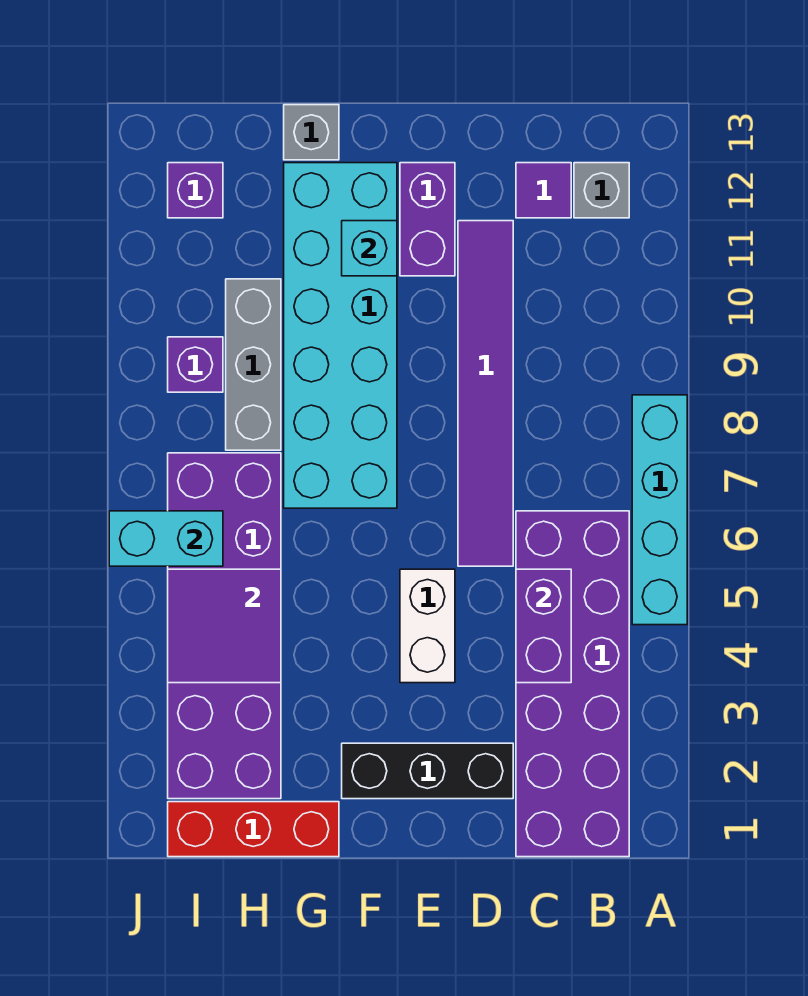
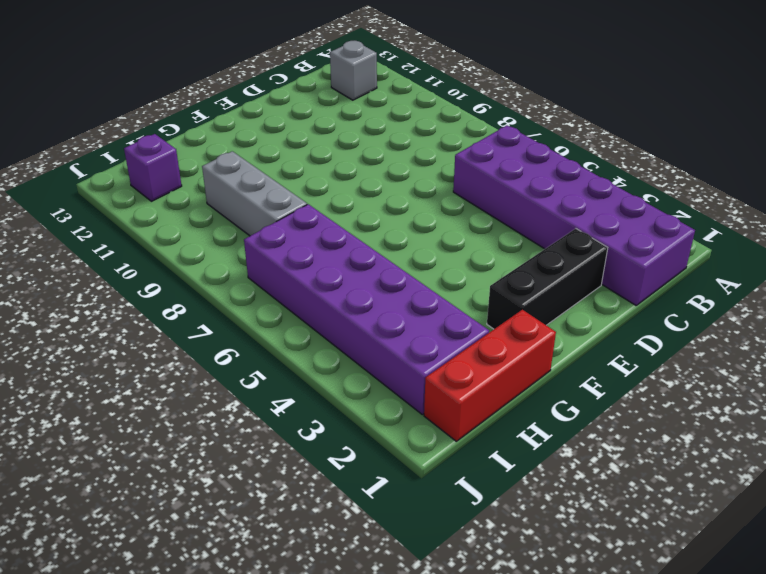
none -> cyan brick A5:A8 level 1
none -> purple tile C12 level 1
none -> purple tile D6:D11 level 1

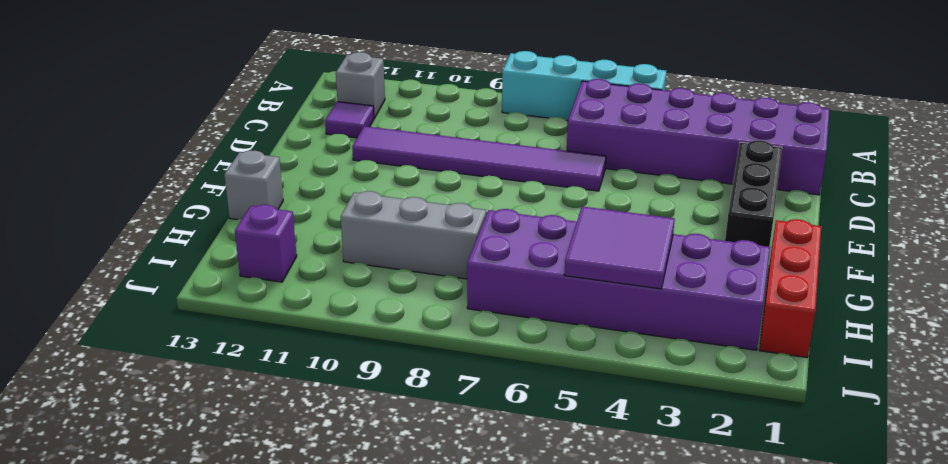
none -> white brick E4:E5 level 1
none -> purple brick E11:E12 level 1
none -> cyan brick F7:G12 level 1

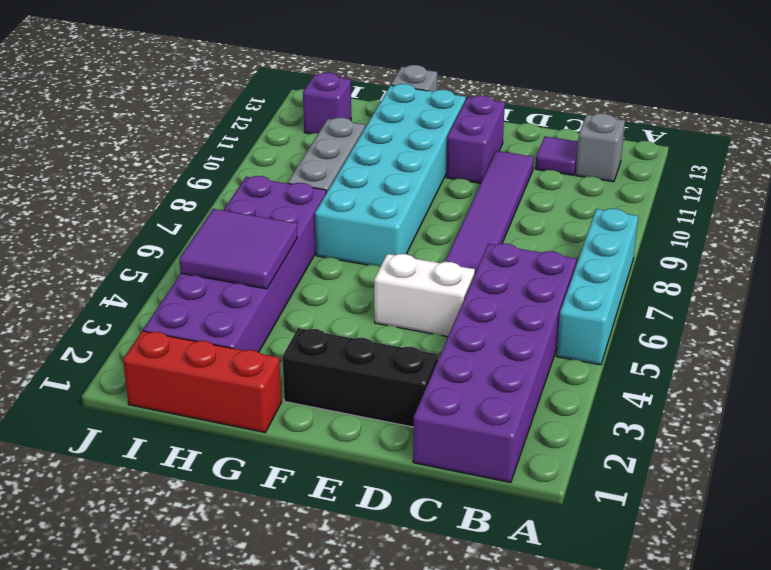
white brick D5:E5 level 1 -> white brick E4:E5 level 1
none -> purple brick I9 level 1
none -> purple brick C4:C5 level 2
none -> cyan brick F11 level 2

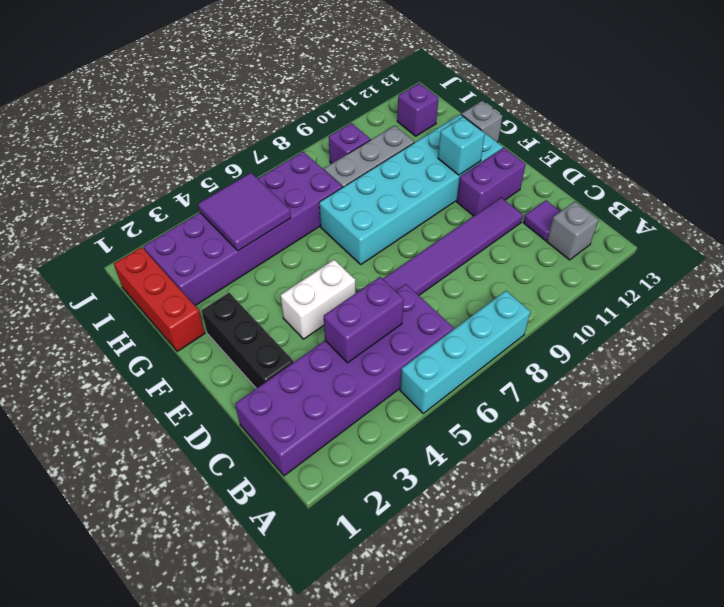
none -> cyan brick I6:J6 level 2

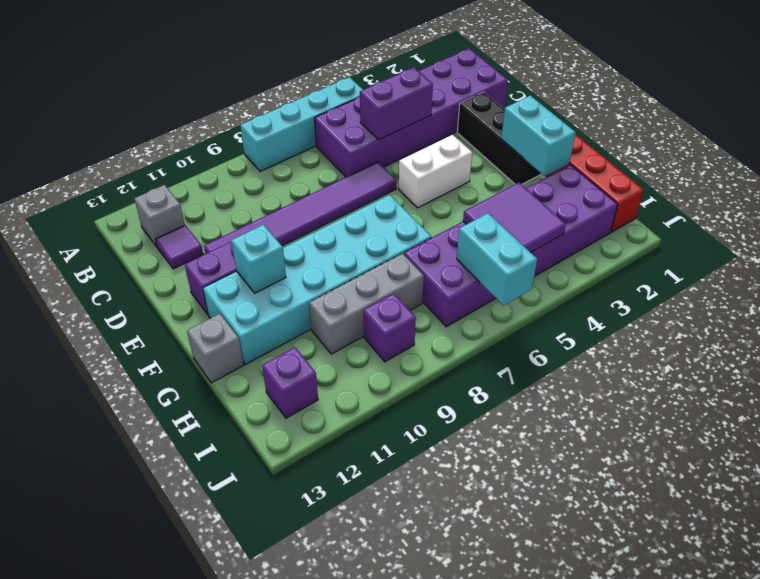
cyan brick F2:G2 level 2 -> none

